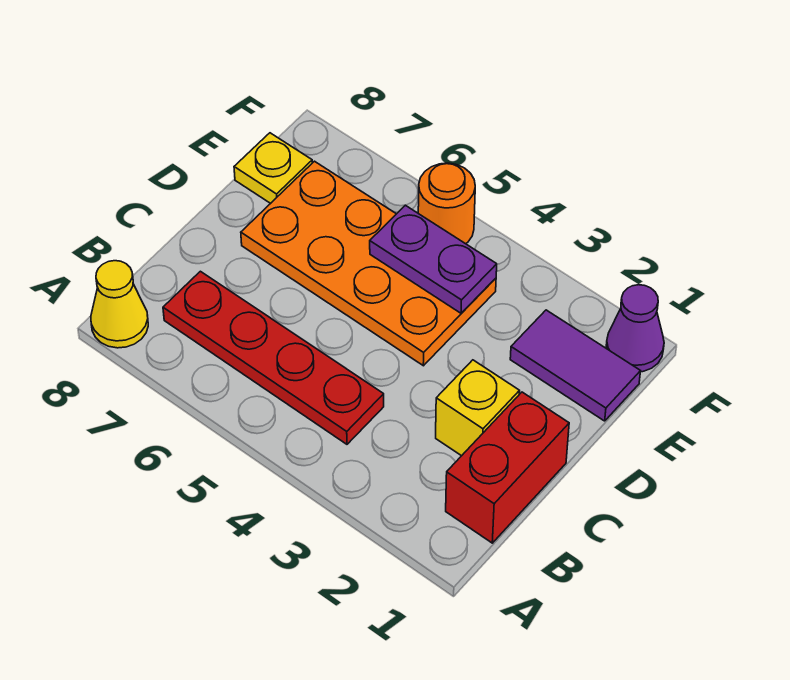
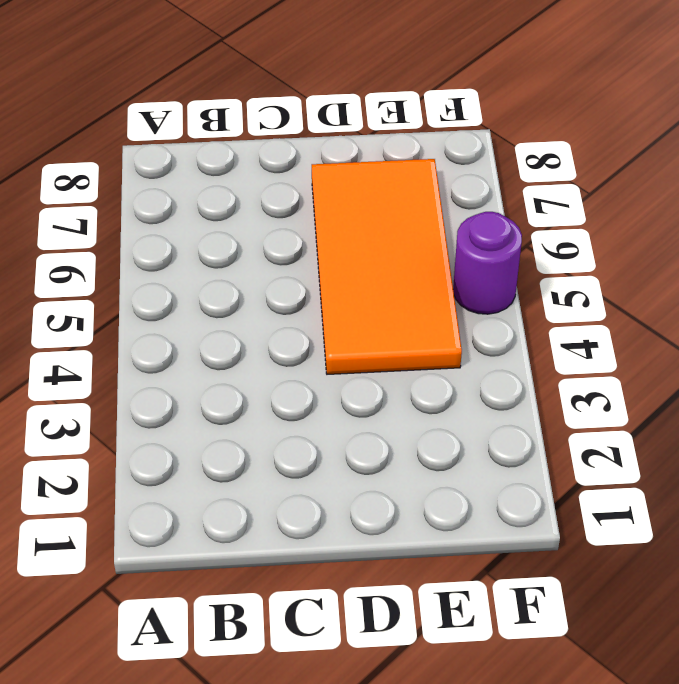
orange tile D4:E7 level 1 -> orange plate D4:E7 level 1
purple round brick F5 level 1 -> orange round brick F5 level 1
none -> yellow cone A8 level 1
none -> red brick B1:C1 level 1

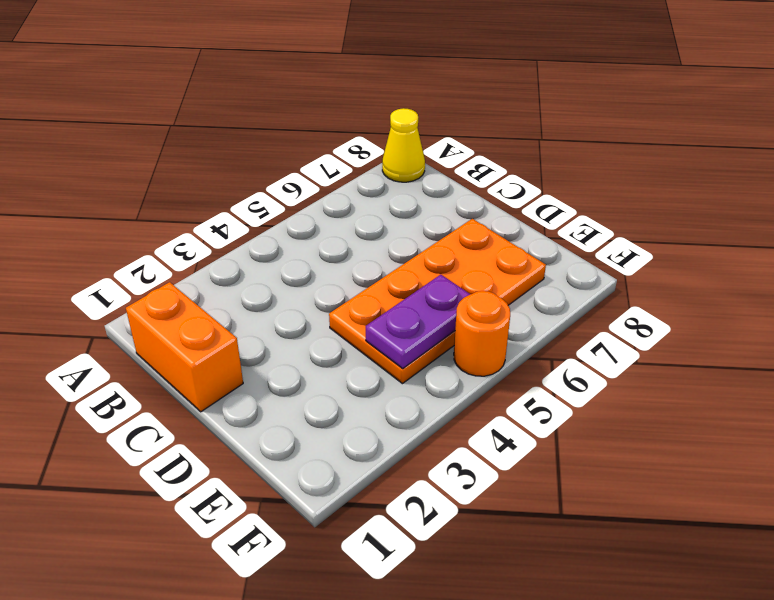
orange brick B1:C1 level 1 -> red brick B1:C1 level 1
none -> red plate B4:B7 level 1
none -> yellow brick C2 level 1

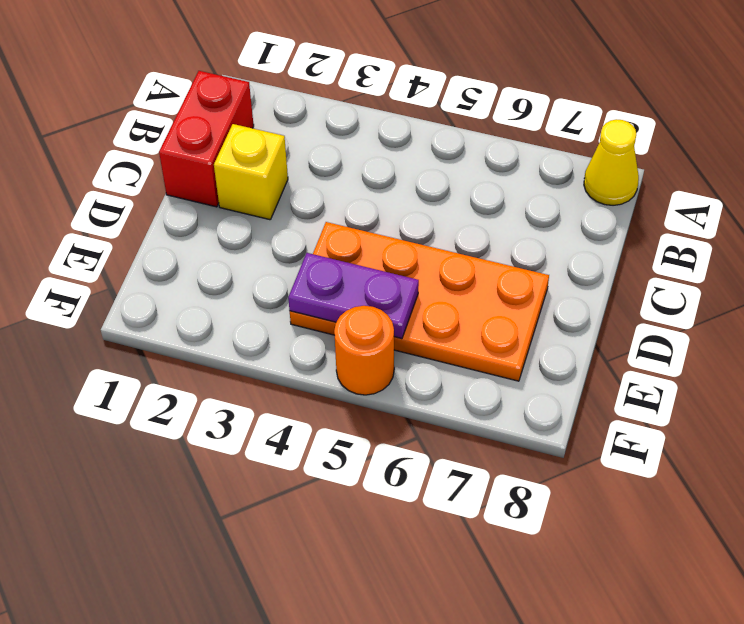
none -> red plate B4:B7 level 1
none -> purple tile E1:E2 level 1

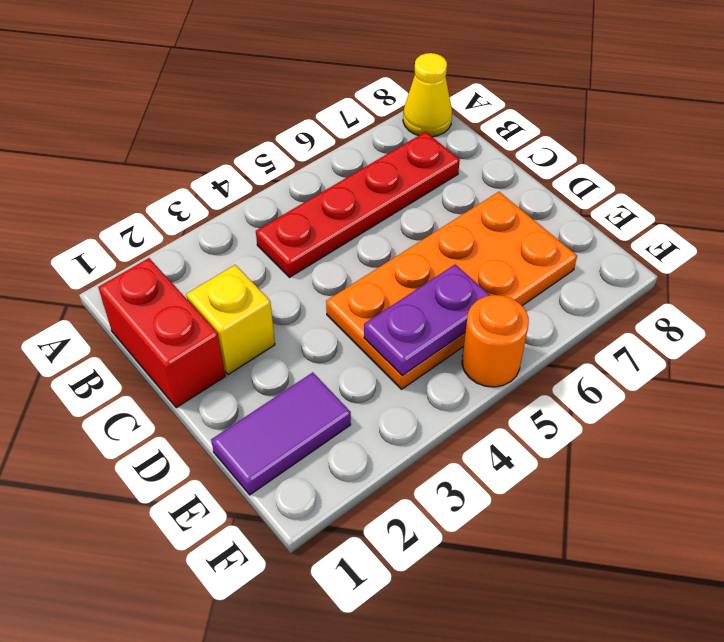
none -> yellow plate E8 level 1
none -> purple cone F1 level 1

